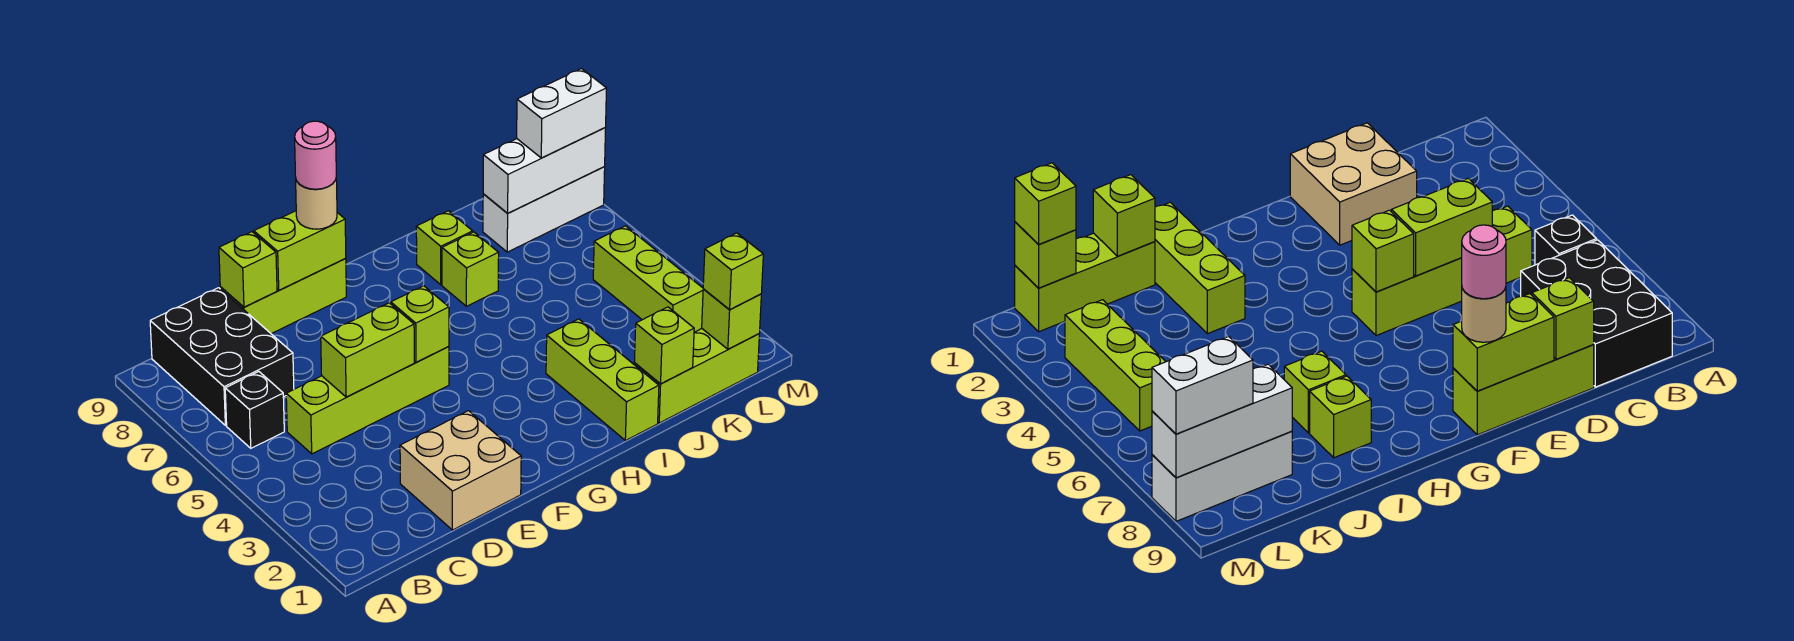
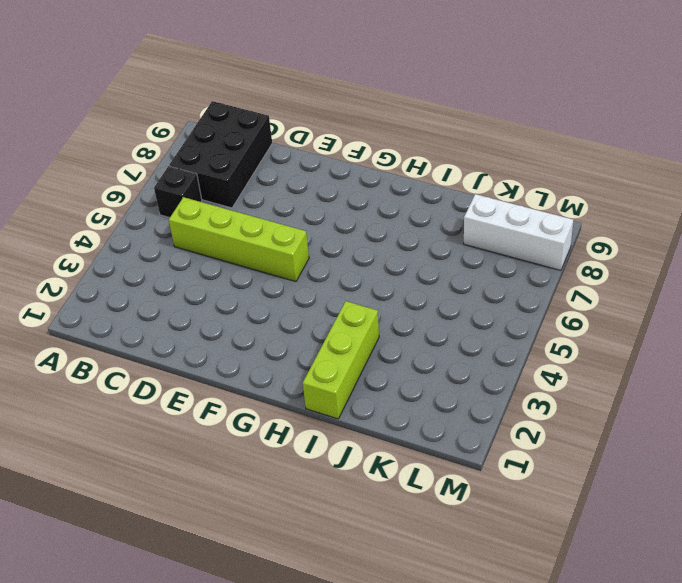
none -> tan brick D1:E2 level 1
none -> lime brick D9:F9 level 1
none -> lime brick I7 level 1

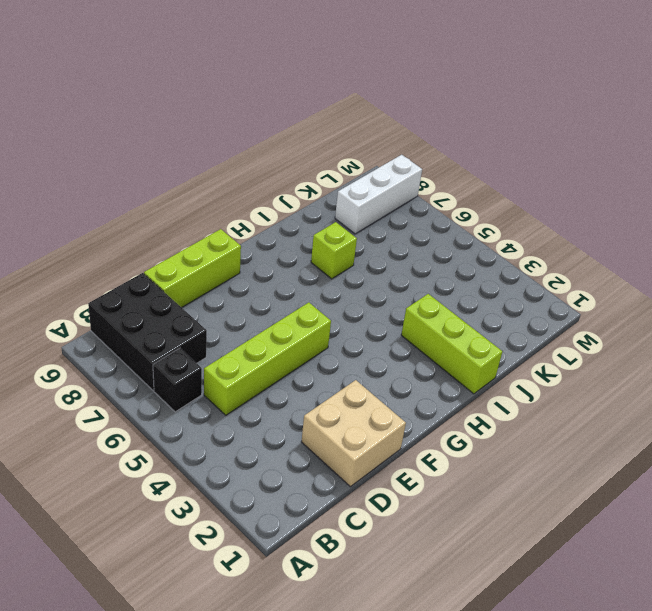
none -> lime brick I8 level 1
none -> lime brick J1:L1 level 1
none -> lime brick L3:L5 level 1

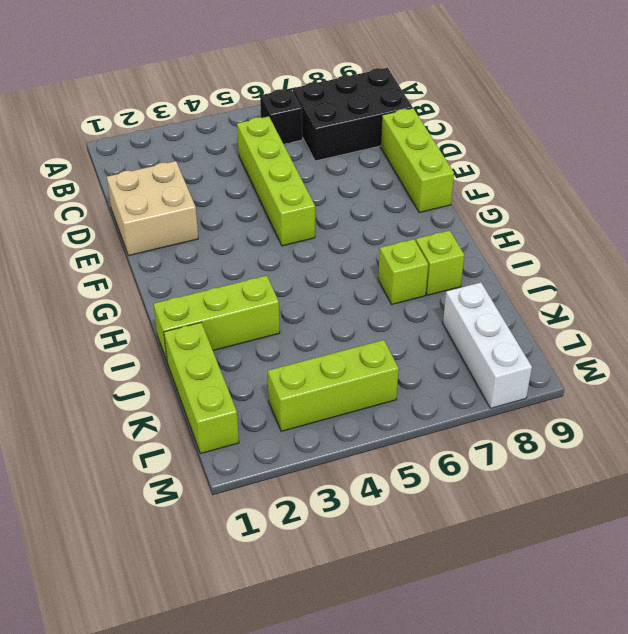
none -> lime brick D5:E5 level 2
none -> lime brick D9 level 2
none -> lime brick E9:F9 level 2

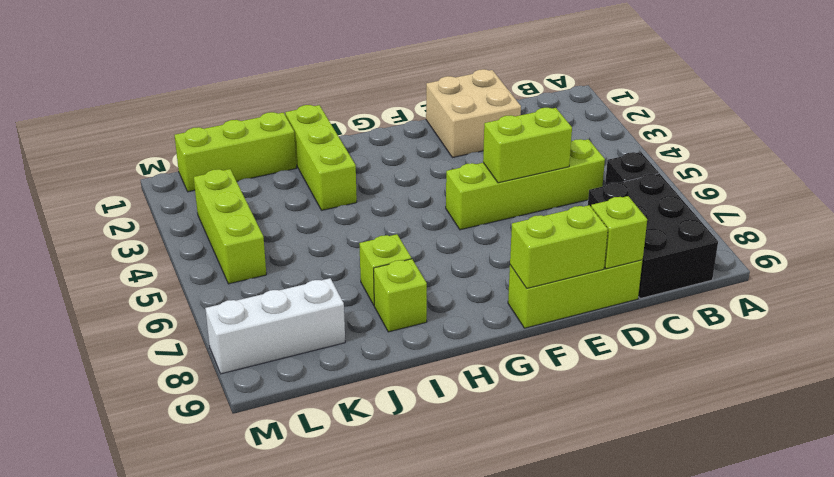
none -> lime brick F5 level 2
none -> lime brick J1 level 2
none -> white brick K8:M8 level 2

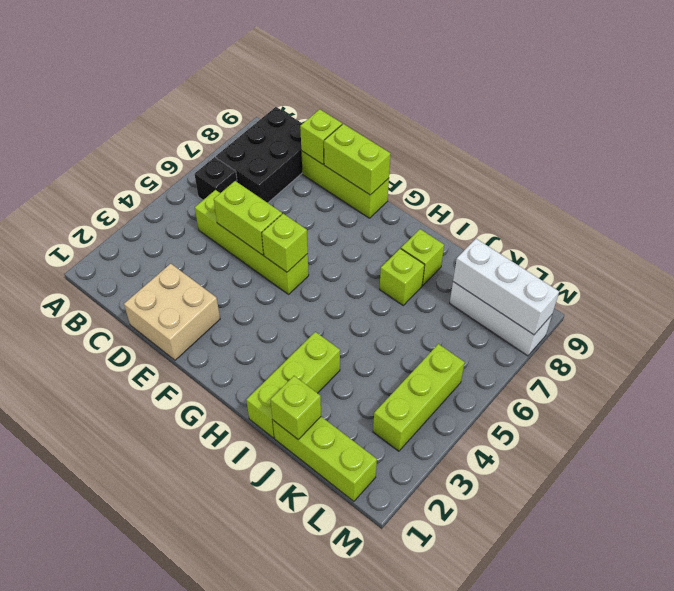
none -> lime brick L1 level 2
none -> tan round brick F9 level 3
none -> lime brick L1 level 3

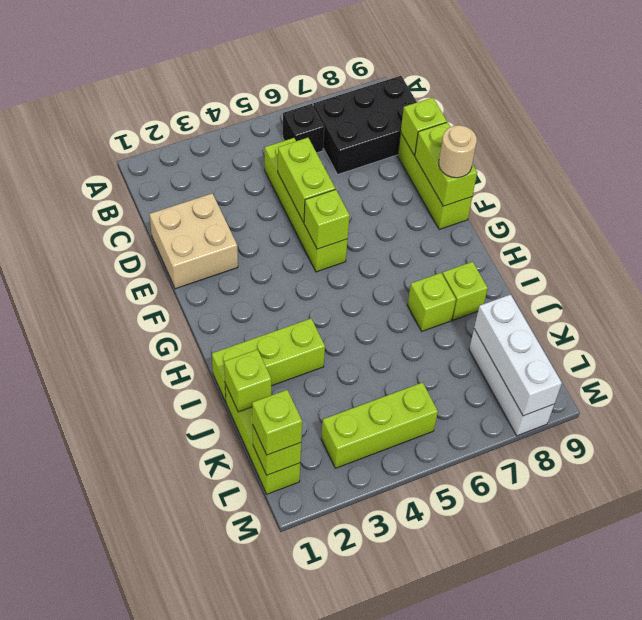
none -> white brick L8:M8 level 3
none -> pink round brick F9 level 4

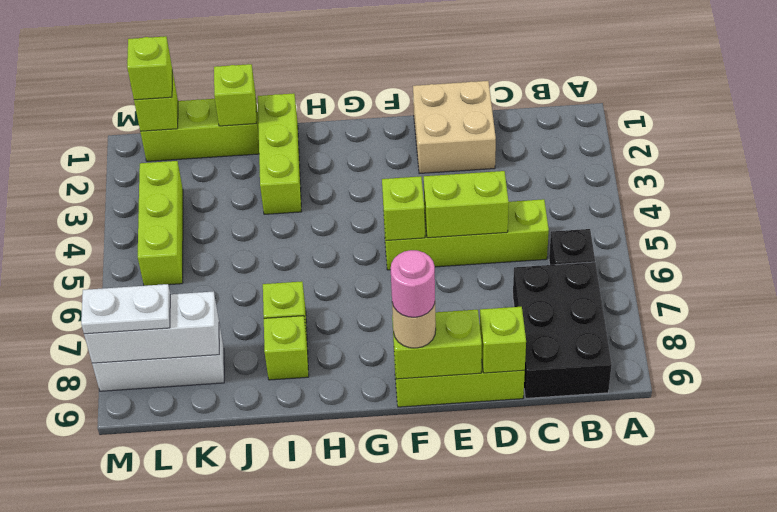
white plate L8:M8 level 3 -> white brick L8:M8 level 3

